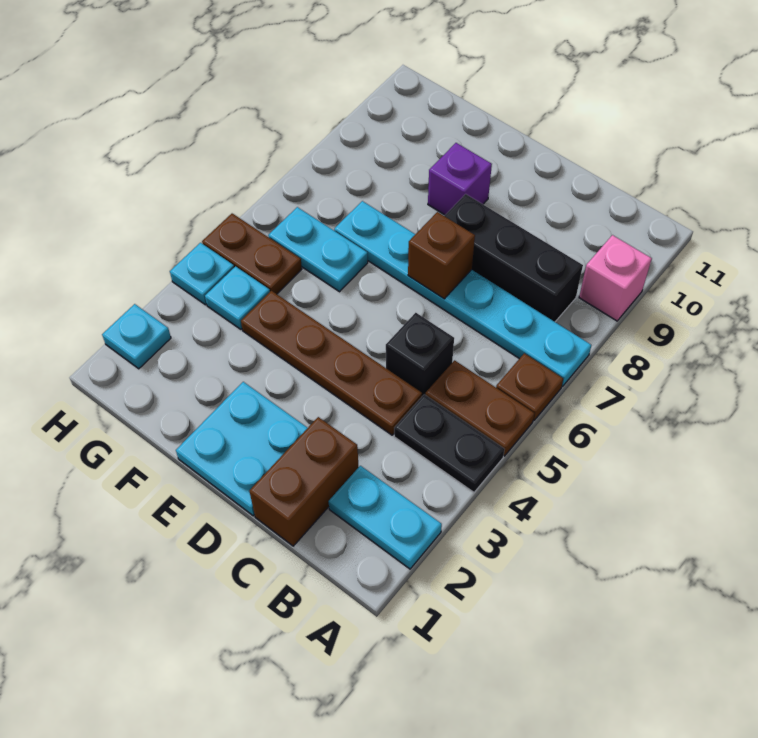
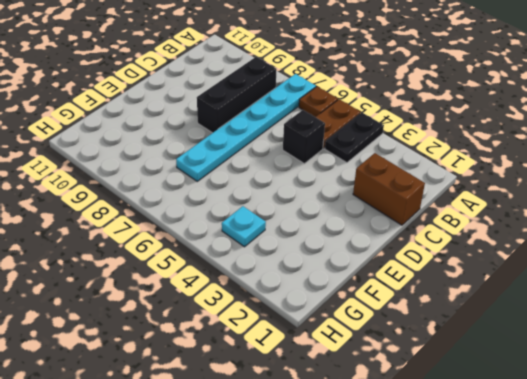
none -> cyan plate A2:B2 level 1
none -> pink brick A9 level 1
none -> brown plate C4:F4 level 1

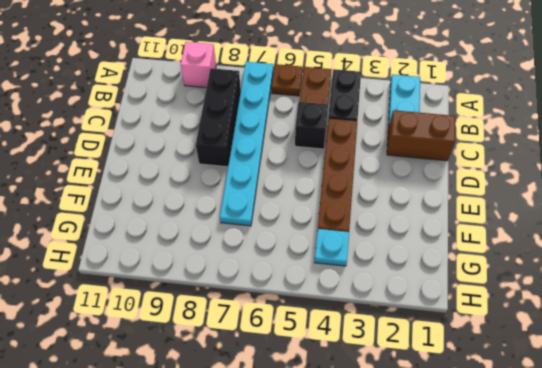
none -> cyan plate D1:E2 level 1
none -> purple brick E9 level 1
none -> cyan plate F6:G6 level 1

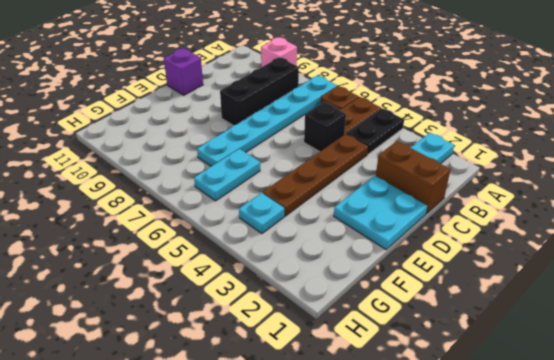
purple brick D11 level 1 -> purple brick E9 level 1
none -> brown plate G5:H5 level 1
none -> cyan plate H2 level 1
none -> cyan plate H4 level 1

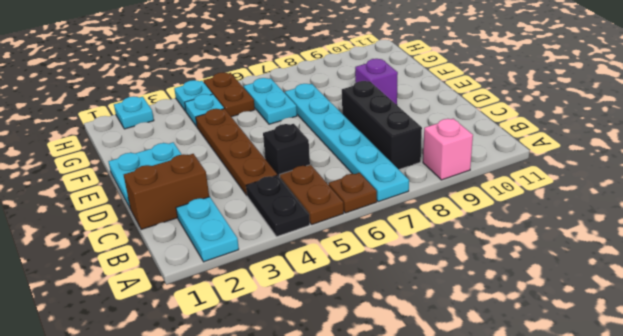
none -> brown brick D7 level 2

